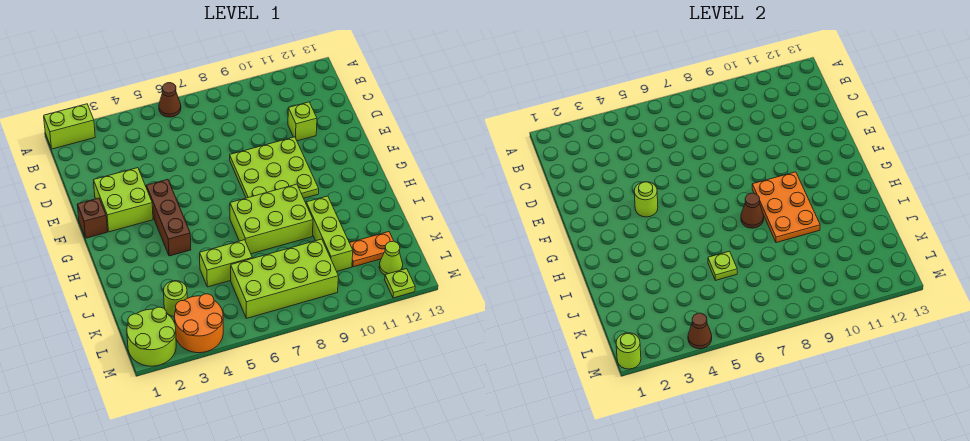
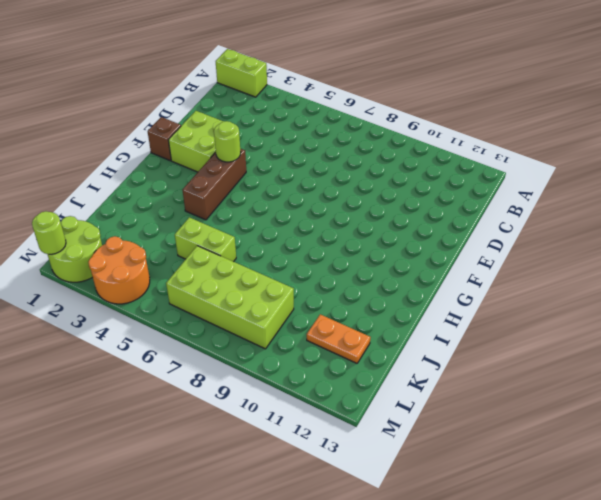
none -> brown cone A6 level 1
none -> lime brick D11 level 1
none -> lime plate E8:G10 level 1

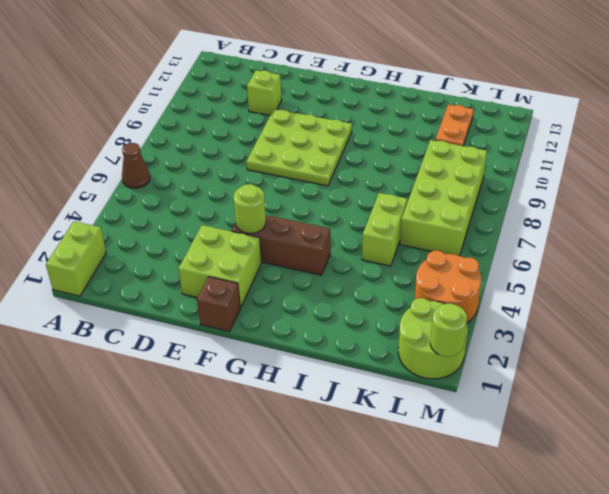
none -> lime brick H7:I9 level 1
none -> lime brick I10:K10 level 1
none -> lime round brick K3 level 1

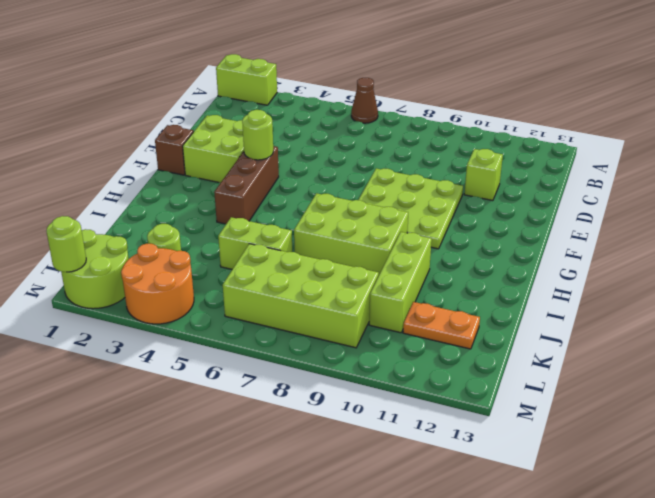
none -> lime cone L12 level 1
none -> lime plate M12 level 1
none -> orange plate G9:I10 level 2

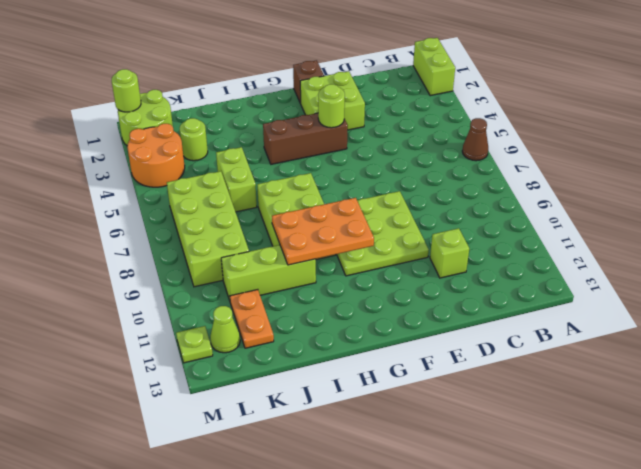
none -> brown cone H8 level 2
none -> lime plate J6 level 2
none -> brown cone M4 level 2

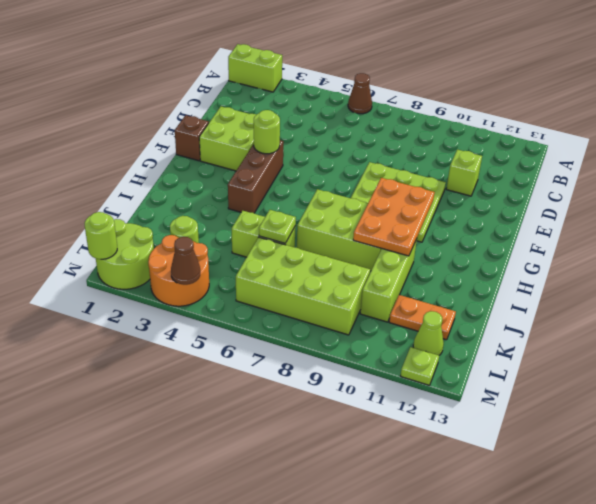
none -> brown cone H8 level 2

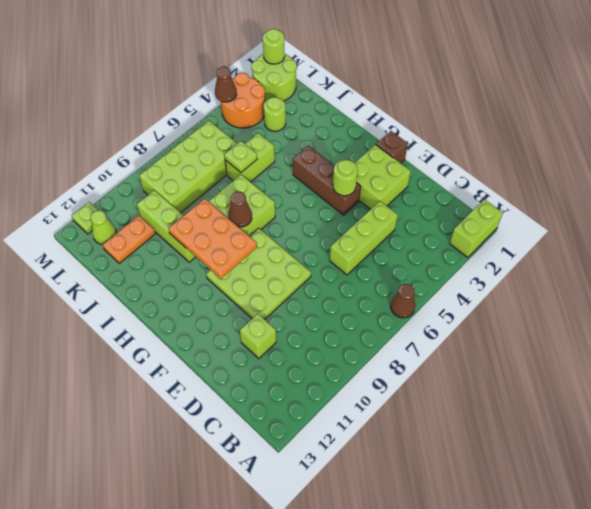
lime brick D4:D6 level 1 -> none

